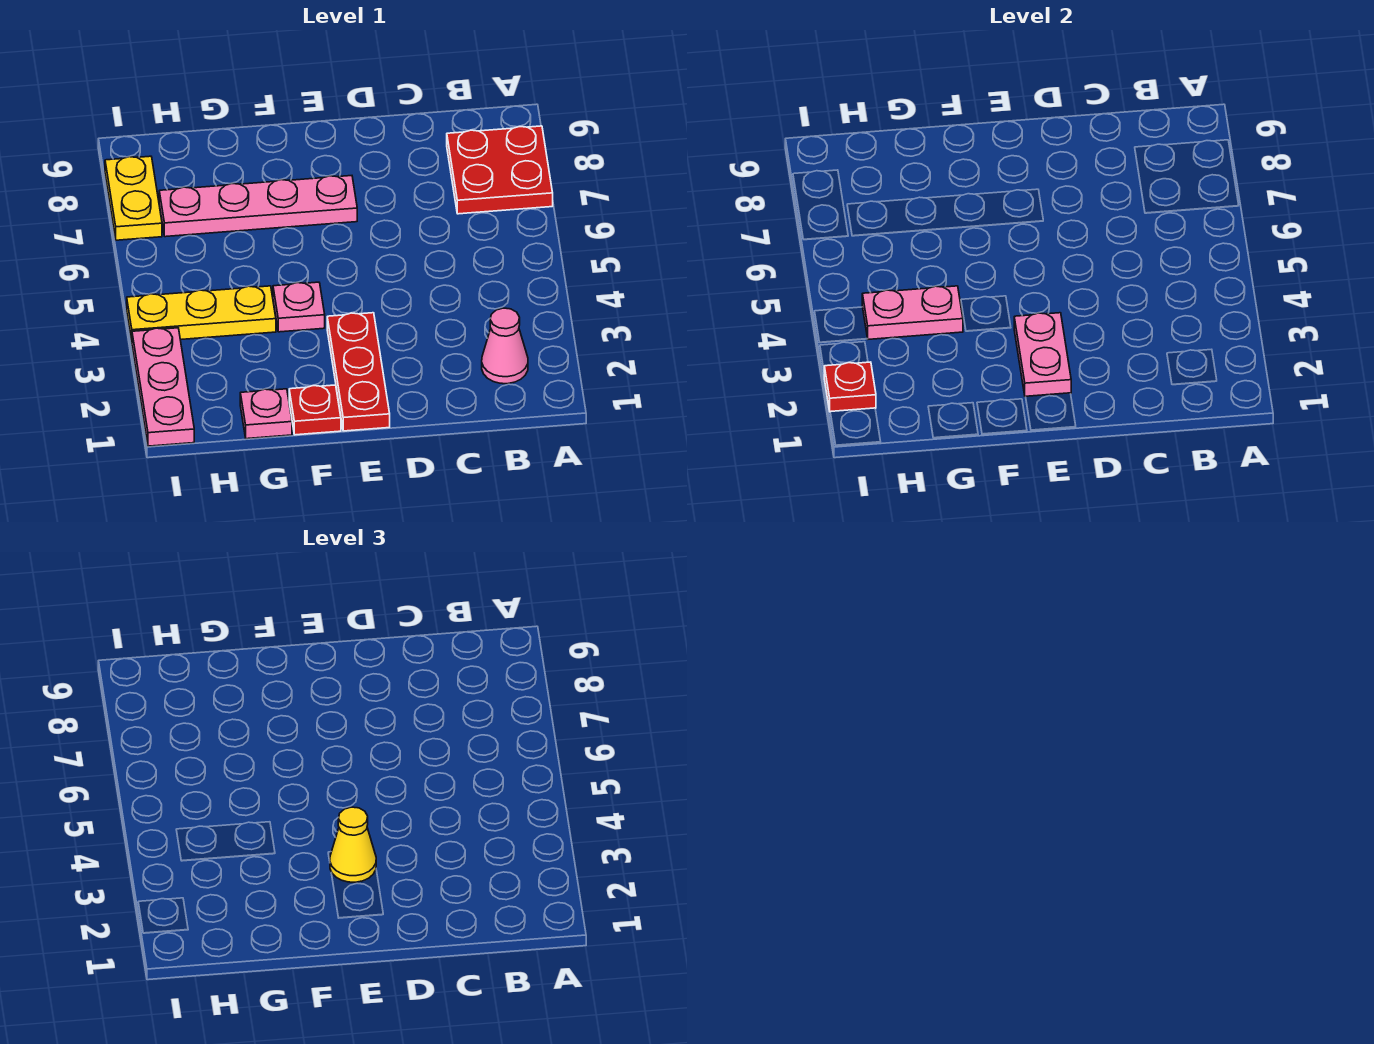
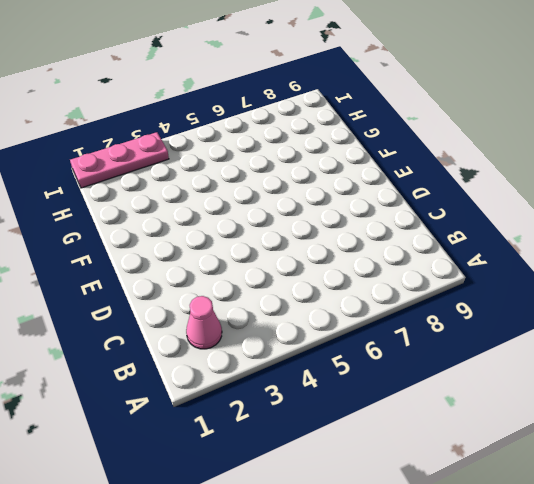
none -> red plate A7:B8 level 1
none -> red plate E1:E3 level 1
none -> pink plate E7:H7 level 1

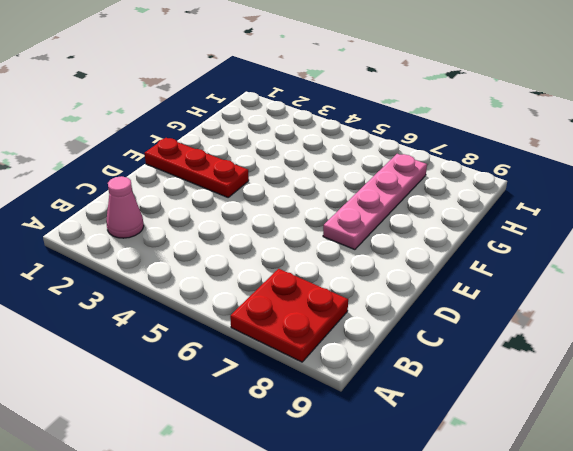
none -> red plate F1 level 1
none -> pink plate F4 level 1
none -> pink plate G1 level 1

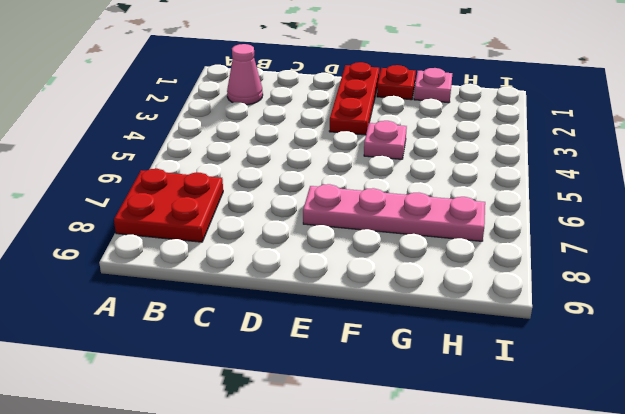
none -> yellow plate G4:I4 level 1
none -> pink plate I1:I3 level 1
none -> yellow plate I7:I8 level 1

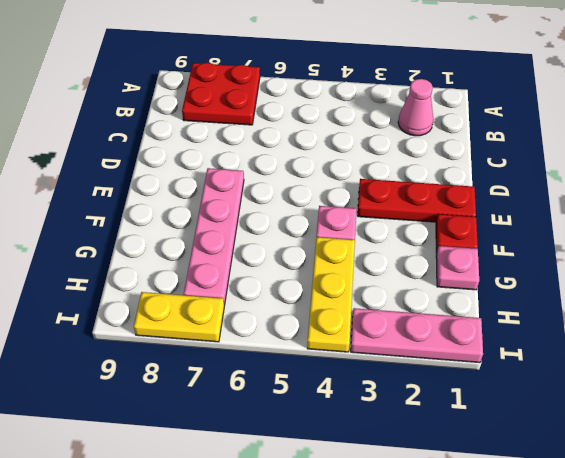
none -> pink plate E2:E3 level 2
none -> pink plate G4:H4 level 2
none -> red plate I2 level 2

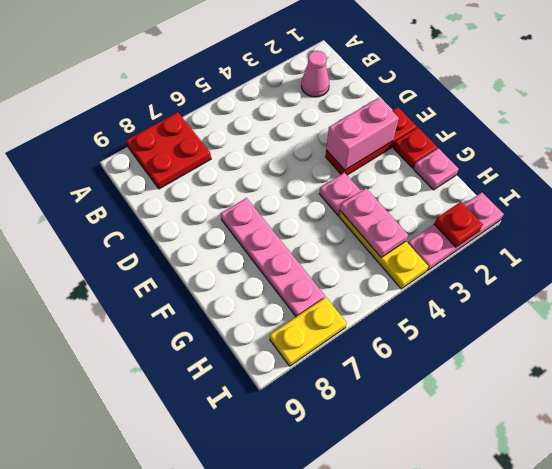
pink brick E2:E3 level 2 -> pink plate E2:E3 level 2
none -> yellow cone E3 level 3

